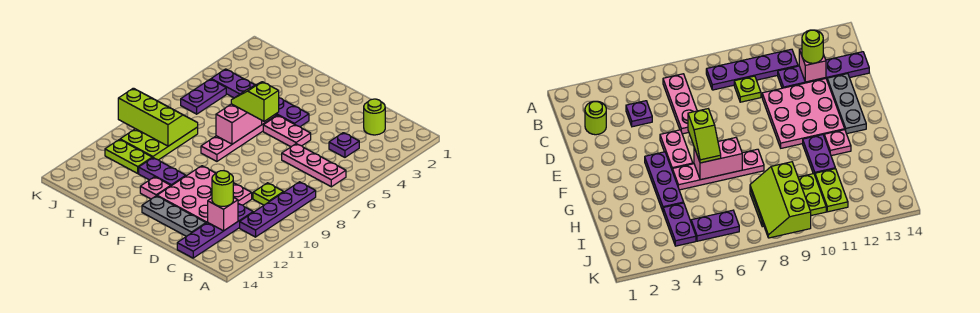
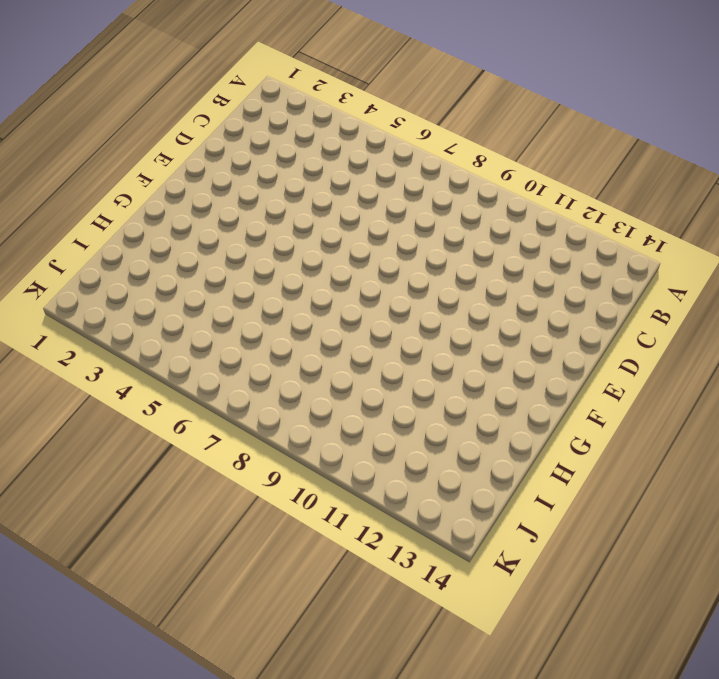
none -> pink plate B6:D6 level 1
none -> purple plate B8:B11 level 1
none -> lime round brick C2 level 1

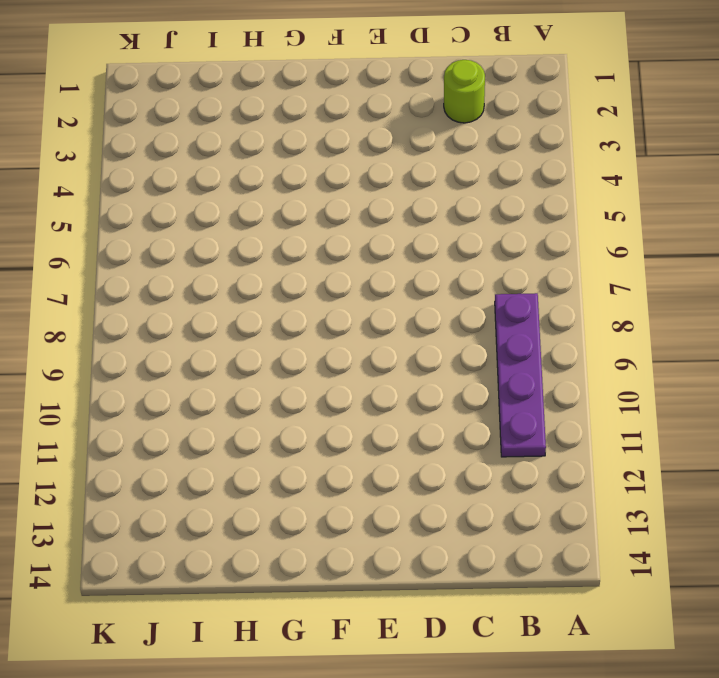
none -> pink plate B6:D6 level 1
none -> purple plate C4 level 1
none -> lime plate C9 level 1

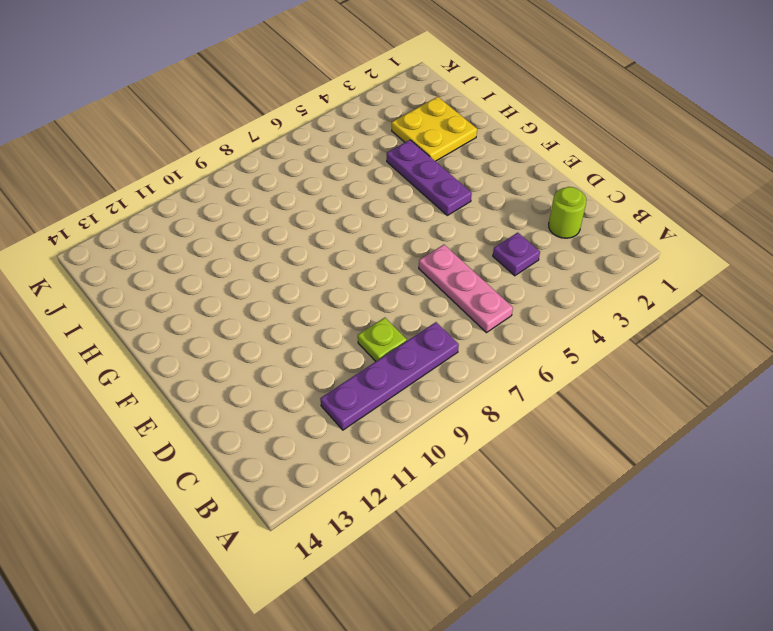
yellow plate H2:I3 level 1 -> none
none -> purple plate C11:C14 level 1
none -> pink plate D10:F12 level 1
none -> grey plate D13:F13 level 1

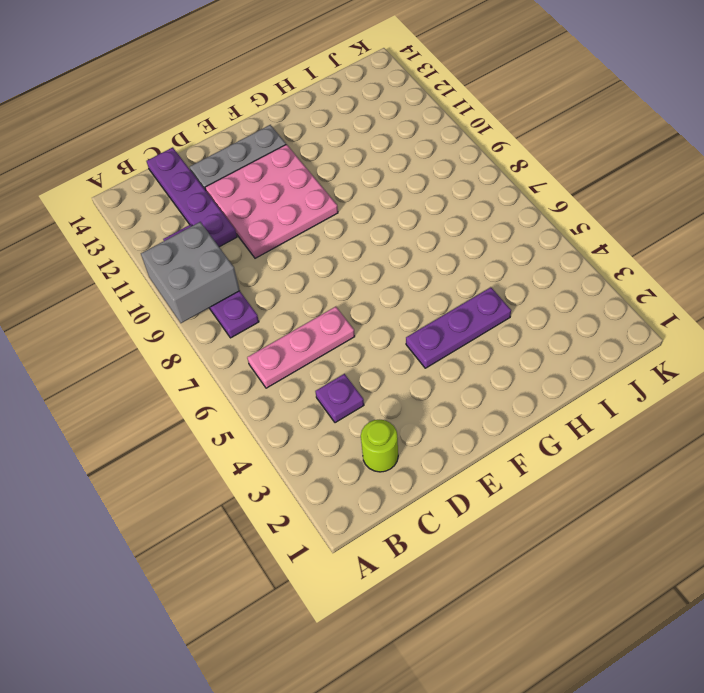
grey brick A9:B10 level 2 -> none
none -> lime plate C9 level 1
none -> pink plate E5:F5 level 1
none -> pink plate G5:G8 level 1

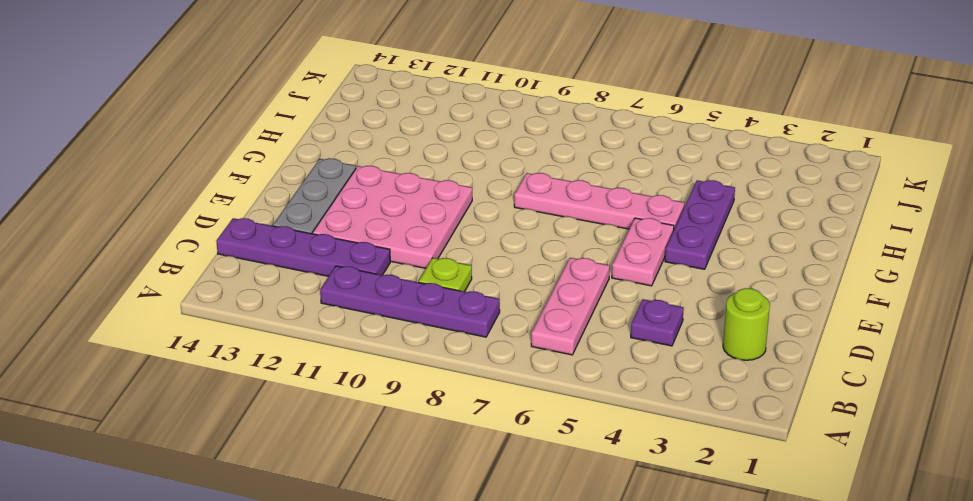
none -> purple plate G11:H11 level 1
none -> pink plate G12 level 1
none -> purple plate I4:J4 level 1

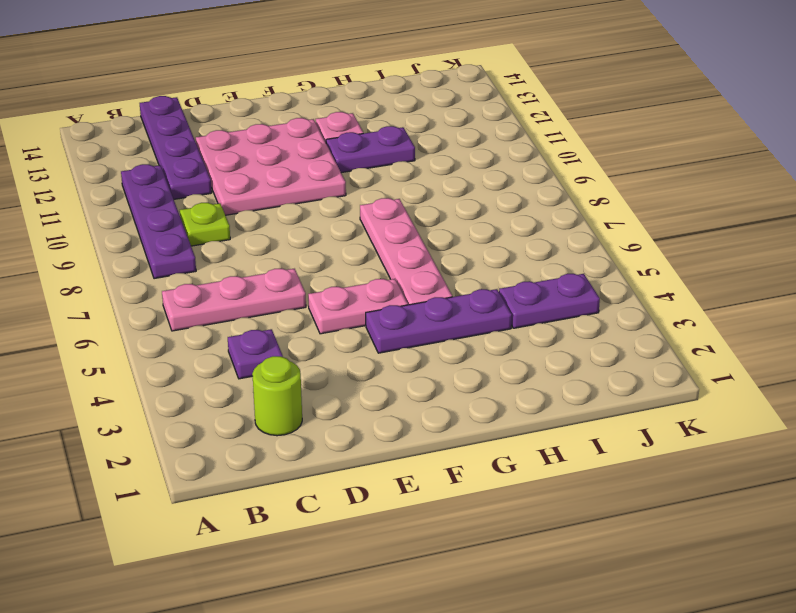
none -> grey plate D13:F13 level 1
none -> lime plate I8:J10 level 1
none -> lime plate I11:J11 level 1

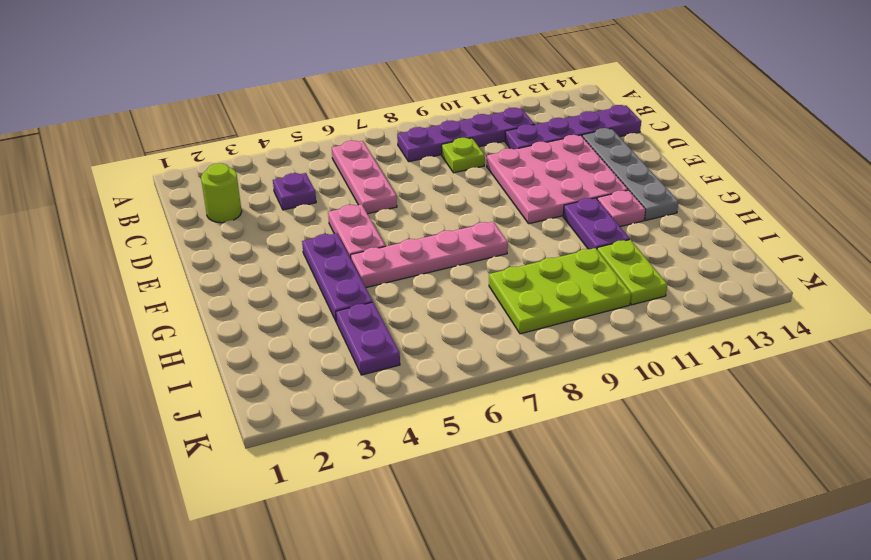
grey plate D13:G13 level 1 -> grey plate D13:F13 level 1
none -> purple plate J5:J6 level 1
none -> pink brick C12 level 2
none -> pink brick G6:G7 level 2

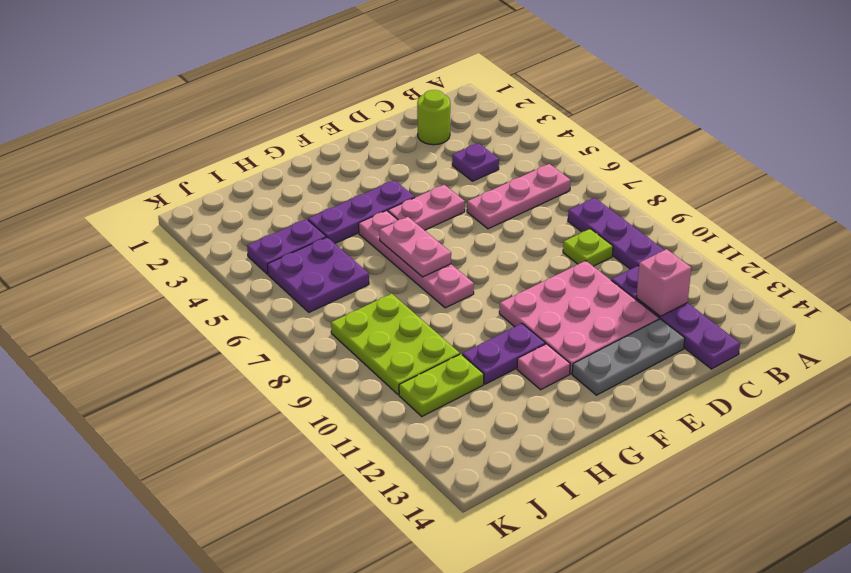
pink plate G6:G7 level 2 -> pink brick G6:G7 level 2
purple plate I5:J6 level 1 -> purple plate J5:J6 level 1
none -> lime slope I8:K9 level 2 top 9
none -> lime round brick C12 level 3
none -> lime slope F6:G6 level 3 top F

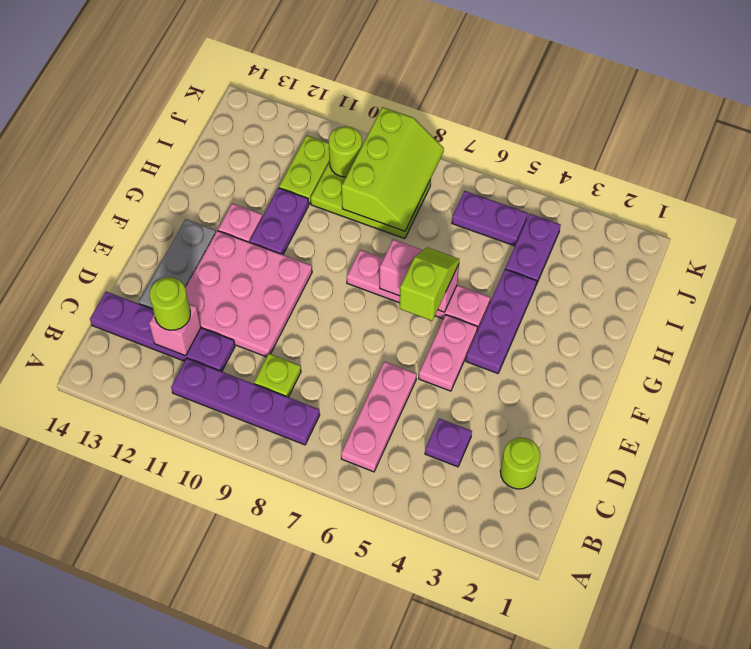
lime round brick J10 level 2 -> none

